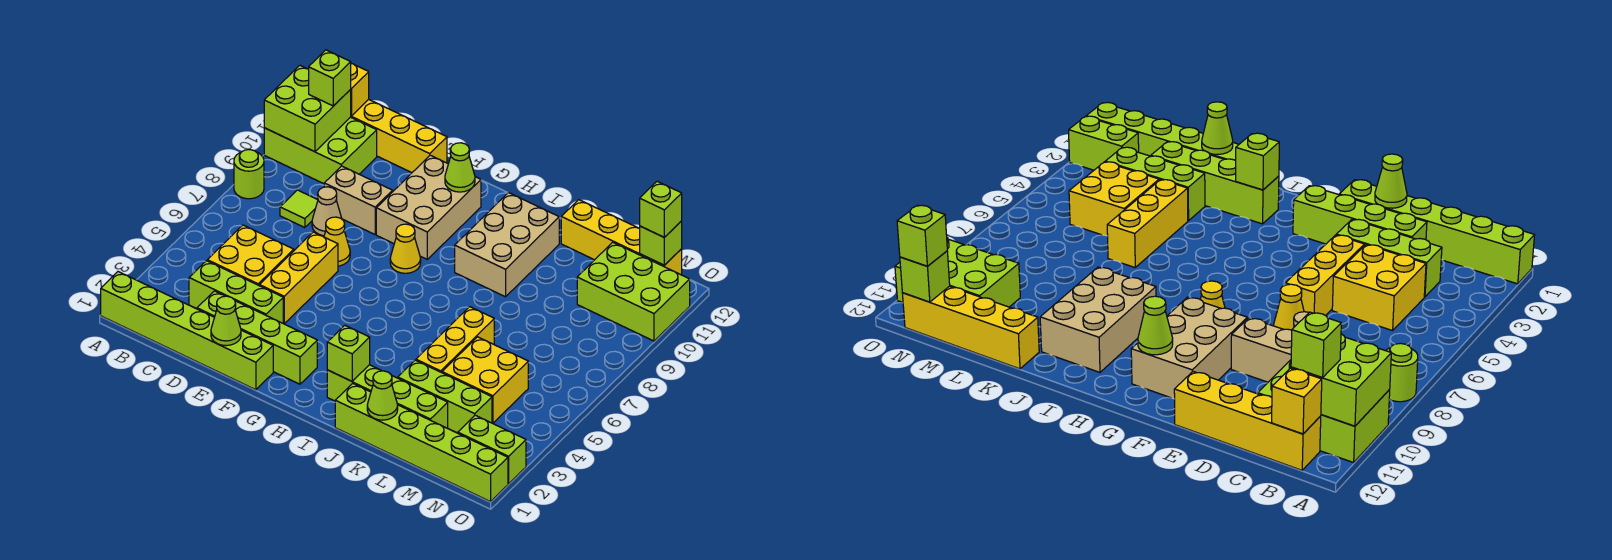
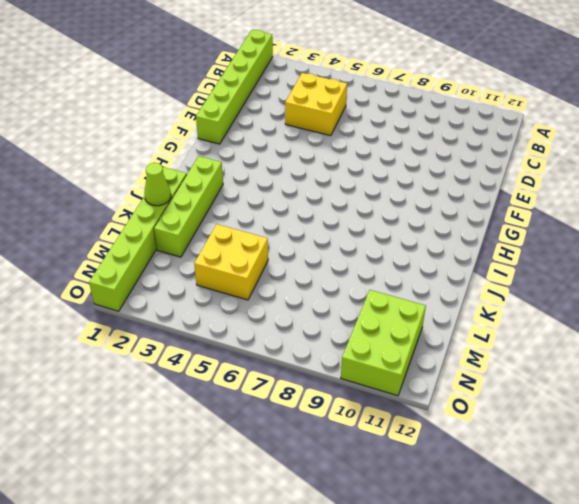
none -> lime round brick A8 level 1
none -> lime brick A10:C11 level 1
none -> yellow brick B12:E12 level 1
none -> lime brick C3:E3 level 1

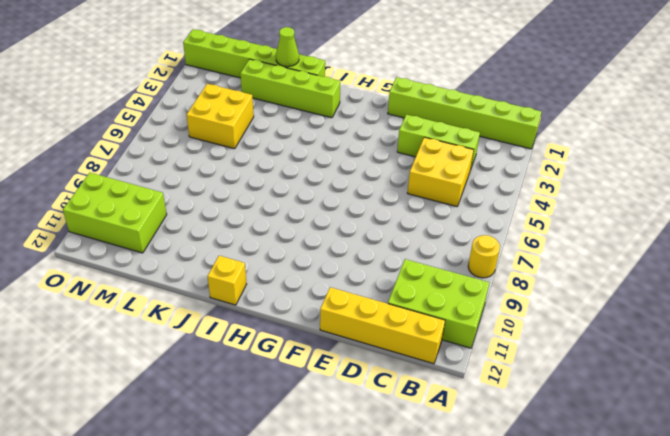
yellow round brick A8 level 1 -> lime round brick A8 level 1
yellow brick I12 level 1 -> yellow brick B12 level 2
none -> lime tile C8 level 1
none -> lime brick D2:G2 level 1
none -> tan cone D8 level 1
none -> tan brick D9:E9 level 1

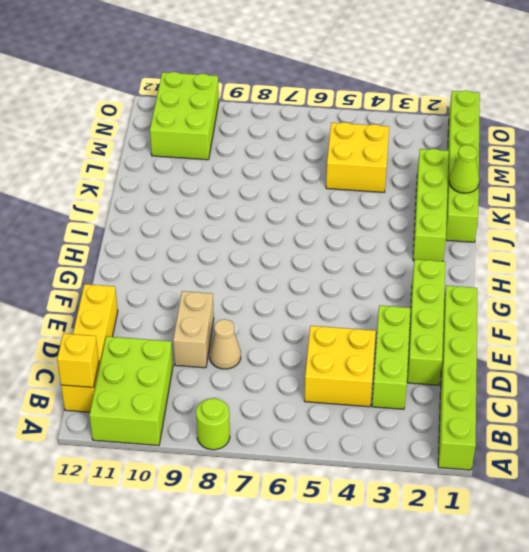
none -> lime tile C8 level 1
none -> yellow brick E4:E6 level 1
none -> yellow cone E7 level 1
none -> tan brick F9:G11 level 1

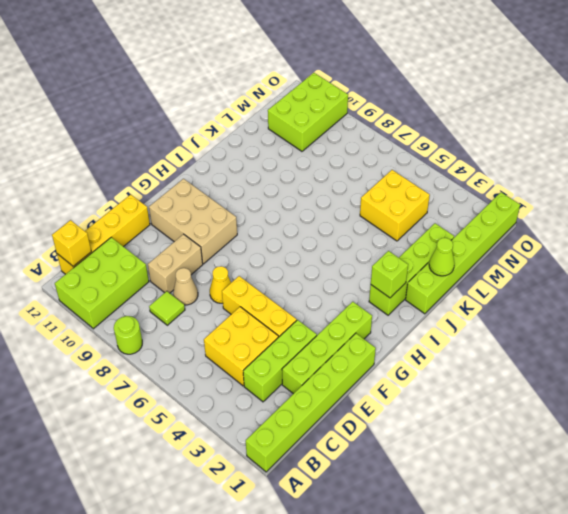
none -> yellow cone G8 level 1
none -> tan brick I9:J11 level 1
none -> lime brick K3:M3 level 1
none -> yellow brick K4:K6 level 1

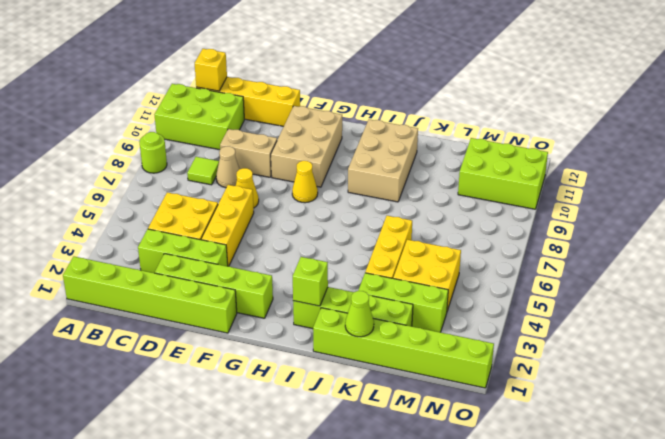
none -> yellow brick K12:N12 level 1
none -> lime brick N2:O2 level 1
none -> lime brick A10:B11 level 2
none -> lime cone E1 level 2

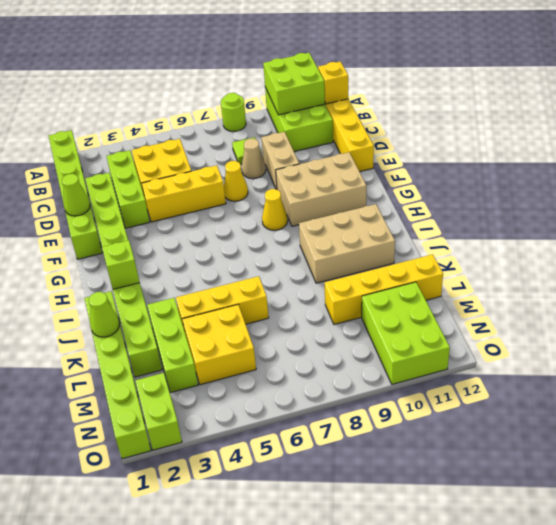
yellow brick L9:L12 level 1 -> yellow brick K12:N12 level 1
none -> lime cone G11 level 2
none -> lime brick N12 level 2
none -> lime brick B11 level 3
none -> lime brick N12 level 3

